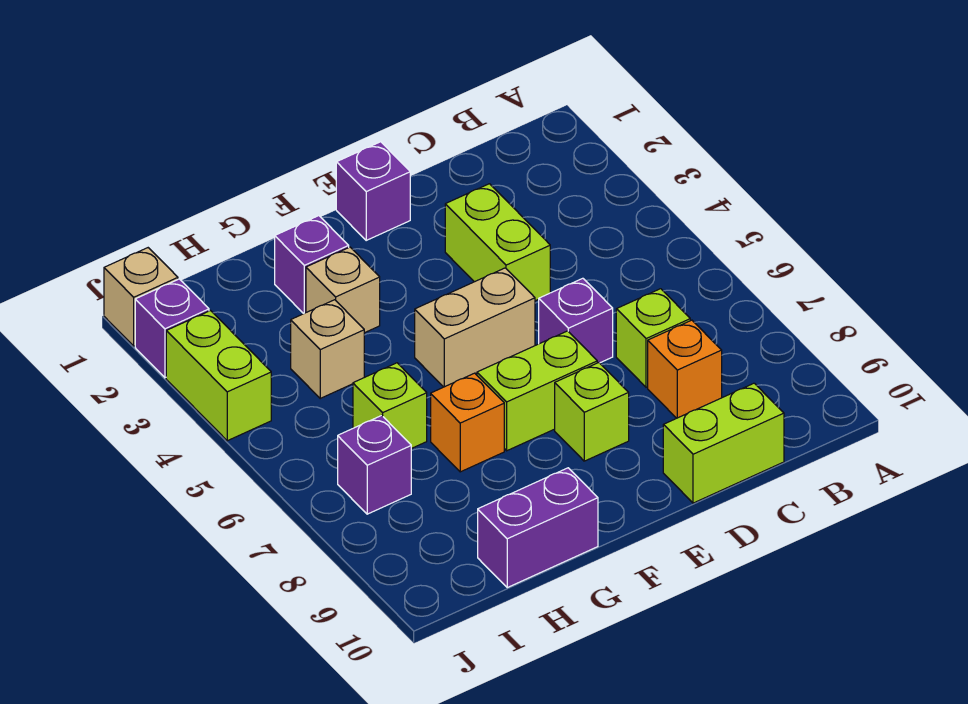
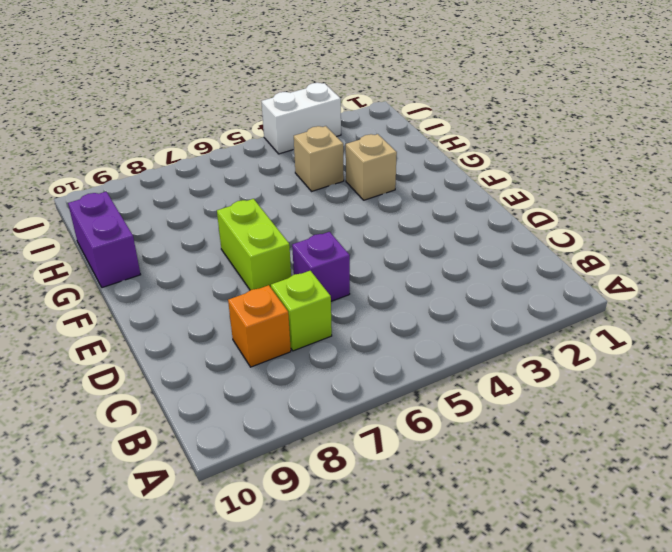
white brick J3:J4 level 1 -> lime brick J3:J4 level 1
none -> lime brick C10:D10 level 1
none -> lime brick D3:D4 level 1
none -> purple brick E1 level 1

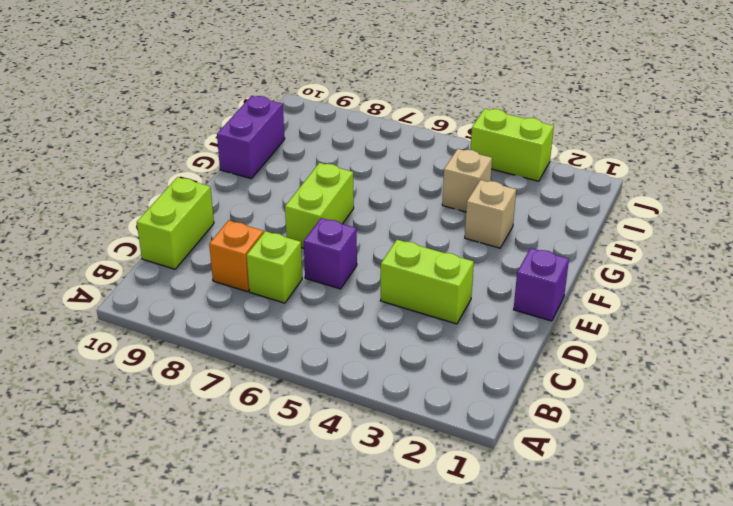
none -> tan brick E5:F5 level 1
none -> lime brick E8 level 1
none -> purple brick G2 level 1

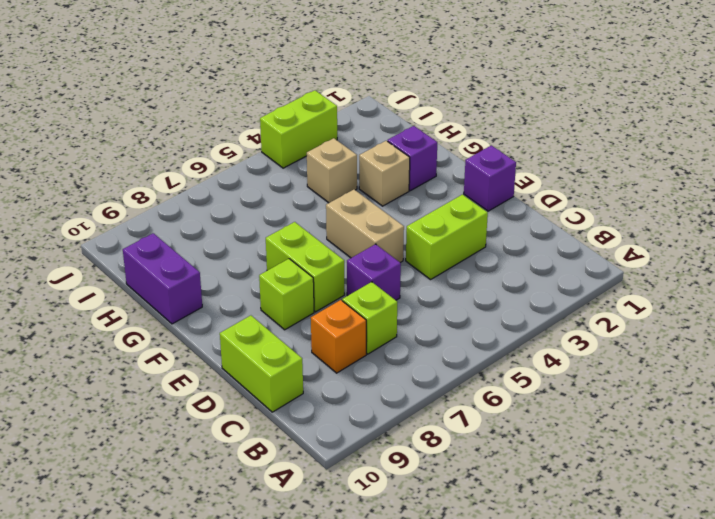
none -> orange brick G7 level 1
none -> lime brick H6 level 1
none -> purple brick I7 level 1

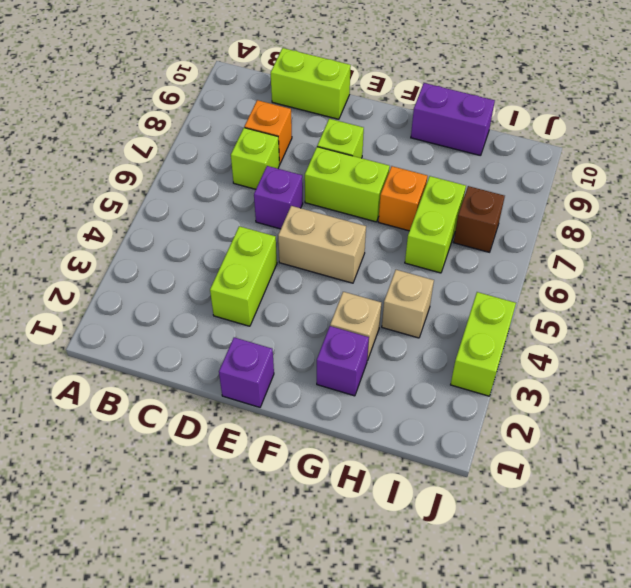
lime brick H6:H7 level 1 -> lime brick H6 level 1
brown brick I7 level 1 -> purple brick I7 level 1
none -> tan brick J1 level 1
none -> purple brick J2 level 1

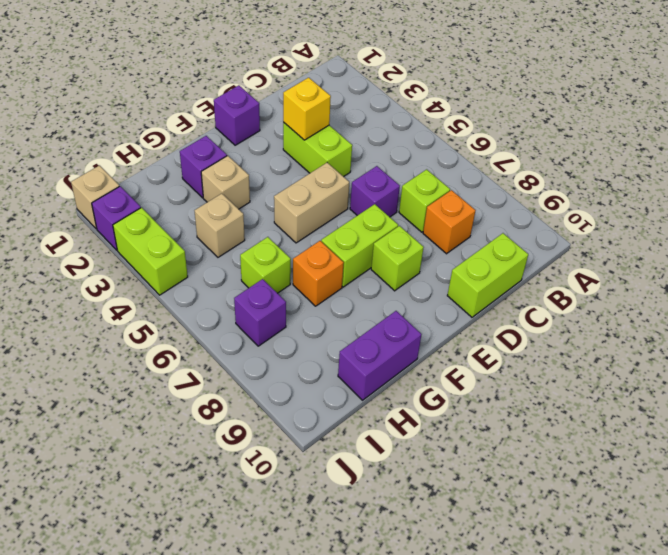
yellow brick D3 level 2 -> none

